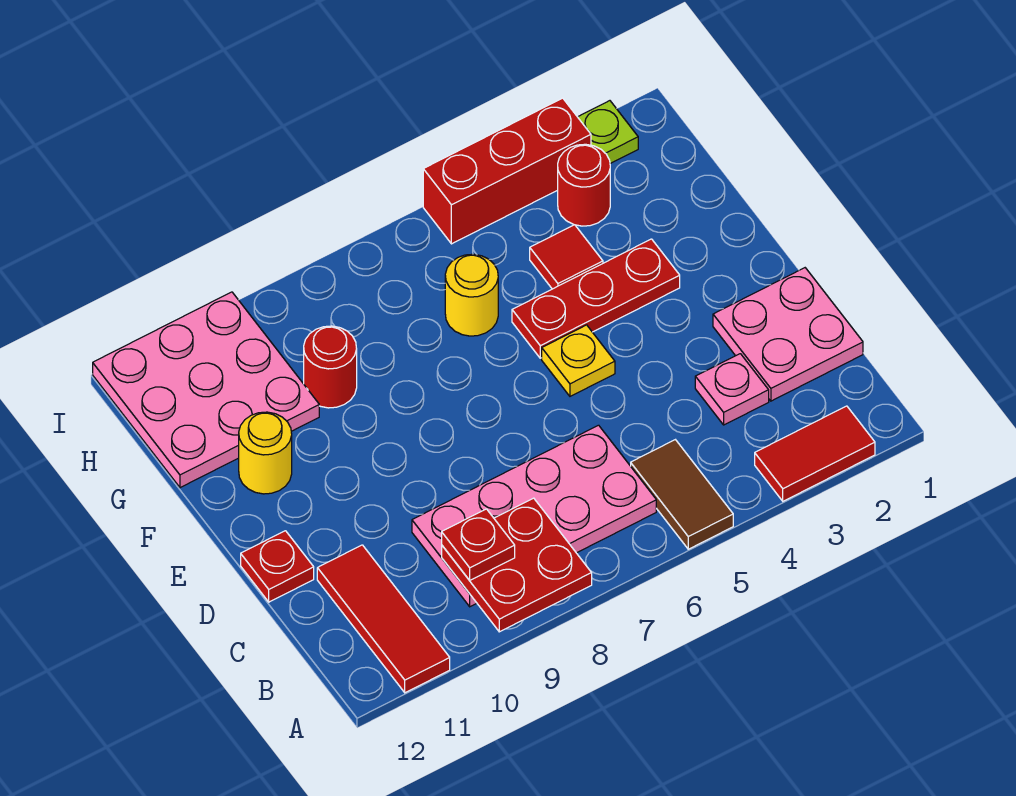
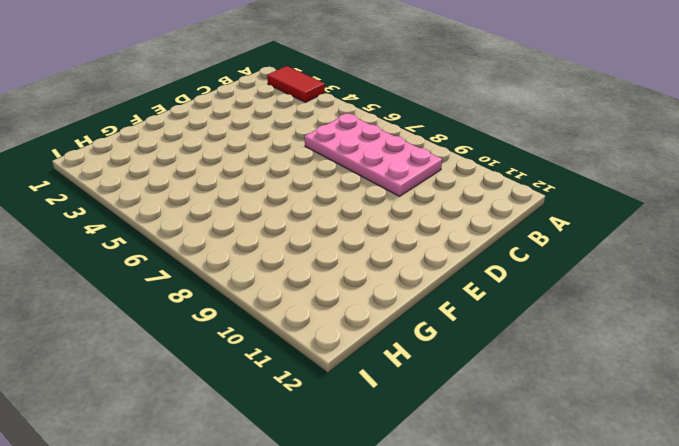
none -> brown tile A5:B5 level 1
none -> red tile A11:C11 level 1
none -> pink plate C1:D2 level 1

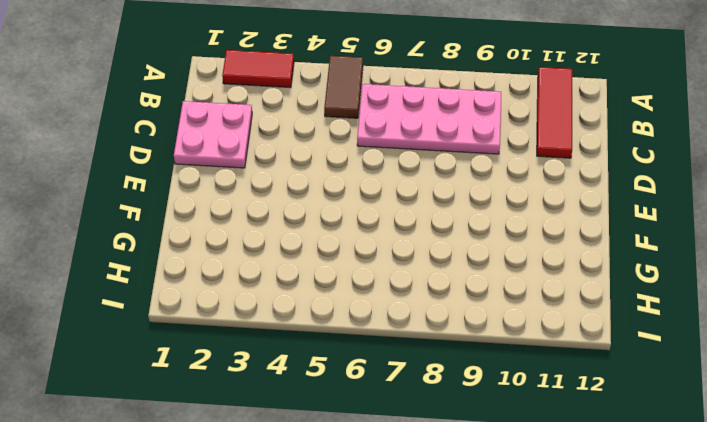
none -> pink plate C3 level 1
none -> red plate D12 level 1
none -> yellow plate E5 level 1

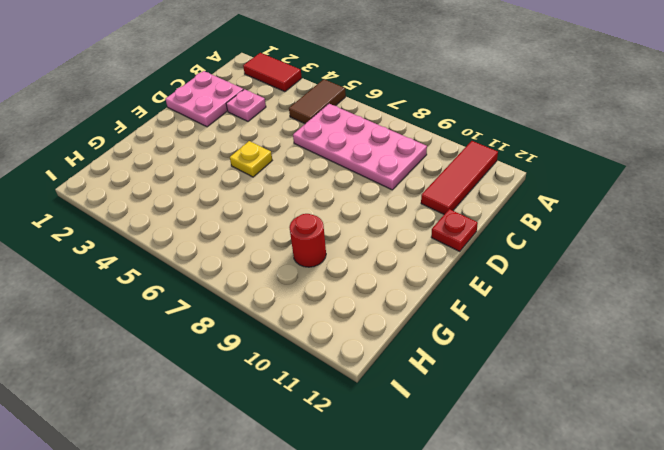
none -> red plate F3:F5 level 1
none -> yellow round brick F11 level 1
none -> red tile G4 level 1

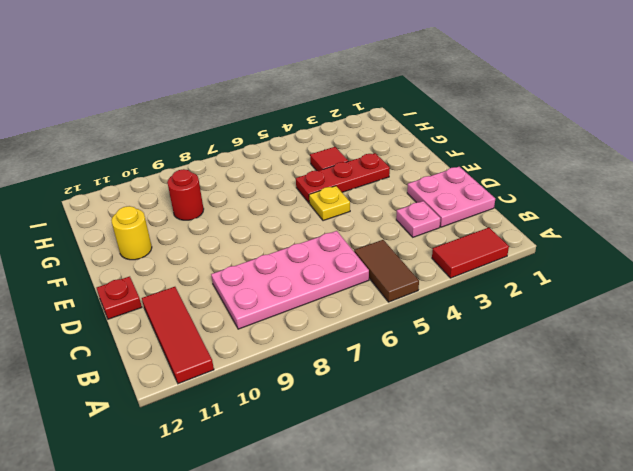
none -> yellow round brick G6 level 1
none -> pink plate G10:I12 level 1
none -> red round brick H3 level 1

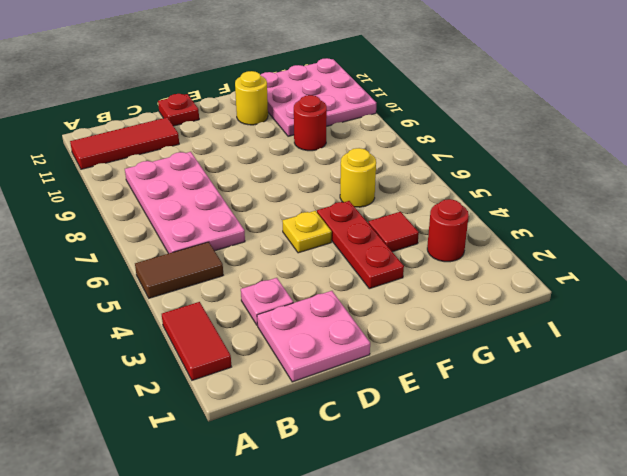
none -> lime plate I2 level 1
none -> red brick I3:I5 level 1
none -> red plate A8:B9 level 2

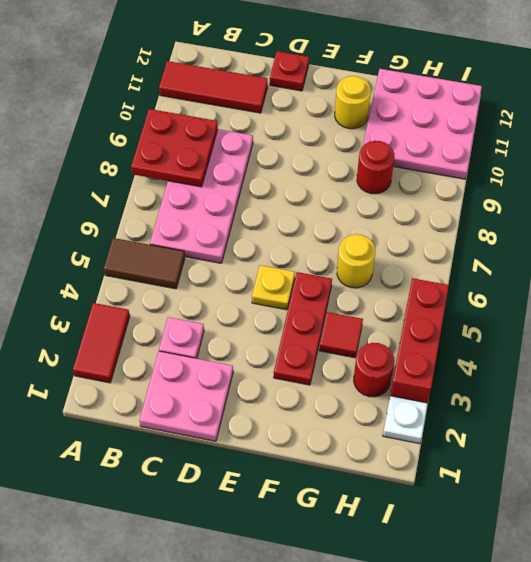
white plate I2 level 1 -> lime plate I2 level 1
none -> red plate B9 level 3

